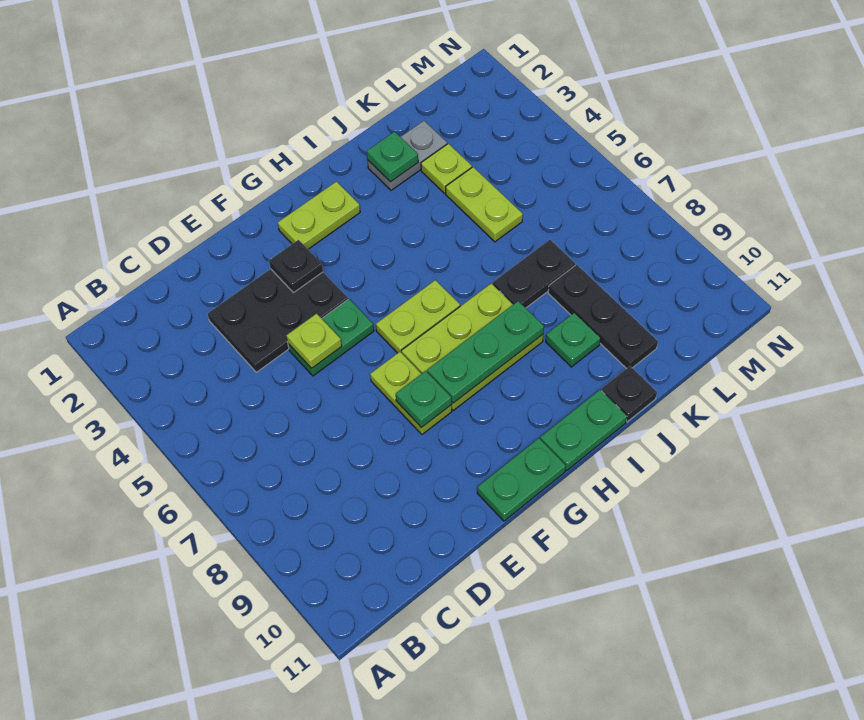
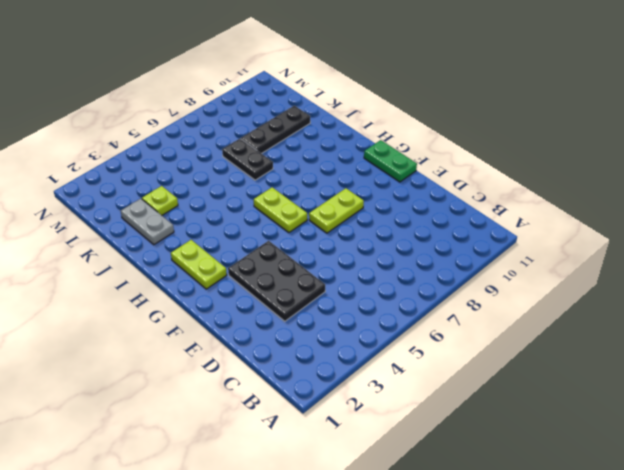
none -> green plate E5:F5 level 1
none -> lime plate G7:I8 level 1
none -> green plate H11:I11 level 1

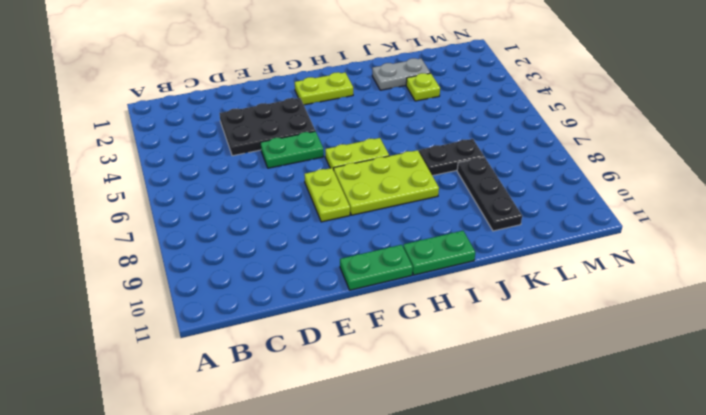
none -> green plate J9 level 1
none -> black plate J11 level 1
none -> lime plate K4:K5 level 1

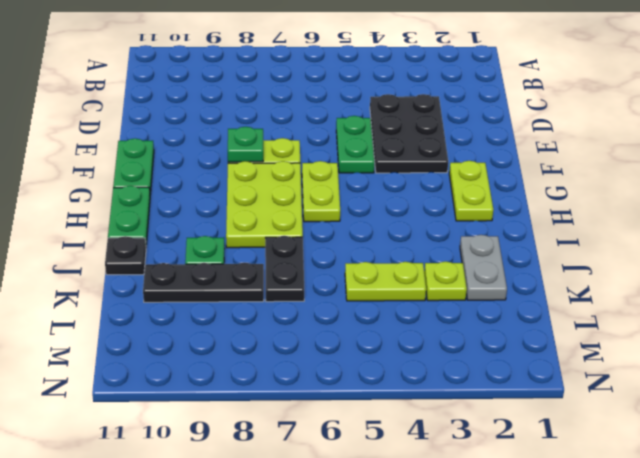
none -> lime plate E5 level 2
none -> black plate F3 level 2
none -> green plate G8:I8 level 2

